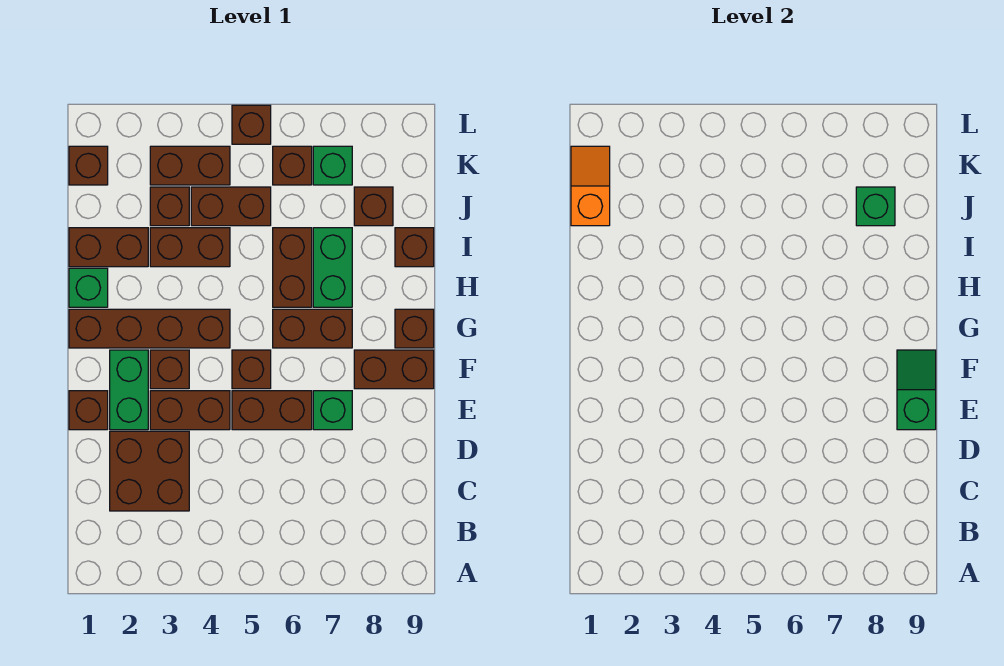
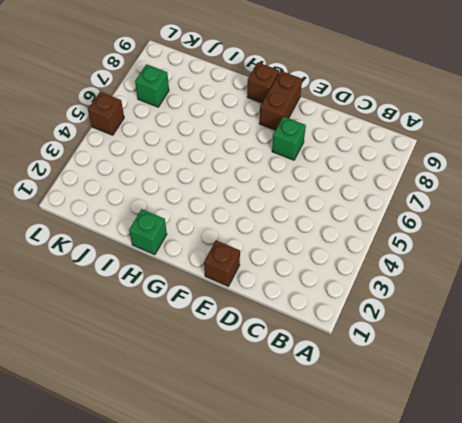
none -> brown brick C2:D3 level 1
none -> green brick E2:F2 level 1
none -> brown brick E3:E4 level 1

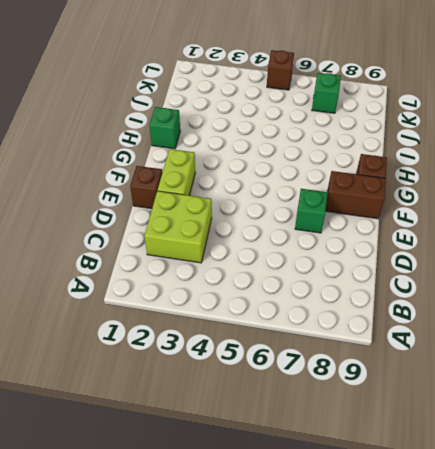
lime brick C2:D3 level 1 -> brown brick C2:D3 level 1
lime brick E2:F2 level 1 -> green brick E2:F2 level 1
none -> brown brick E3:E4 level 1
none -> brown brick E5:E6 level 1
none -> brown brick F3 level 1

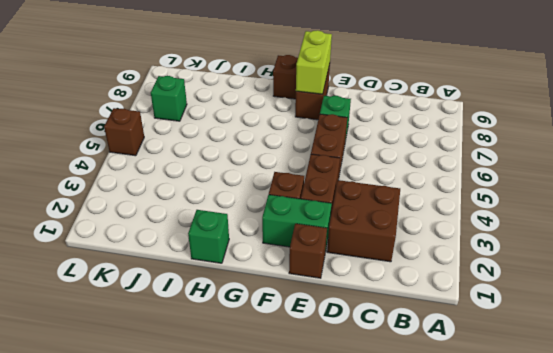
lime brick F8:F9 level 2 -> green slope E9:F9 level 2 top E
none -> brown brick F5 level 1
none -> brown brick G1:G4 level 1
none -> brown brick G6:G7 level 1

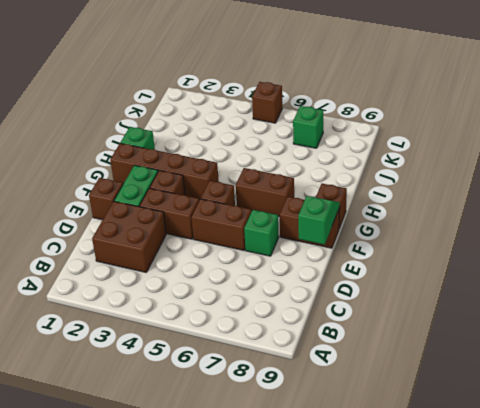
none -> brown brick H6:I6 level 1
none -> green brick H7:I7 level 1
none -> brown brick I1:I2 level 1

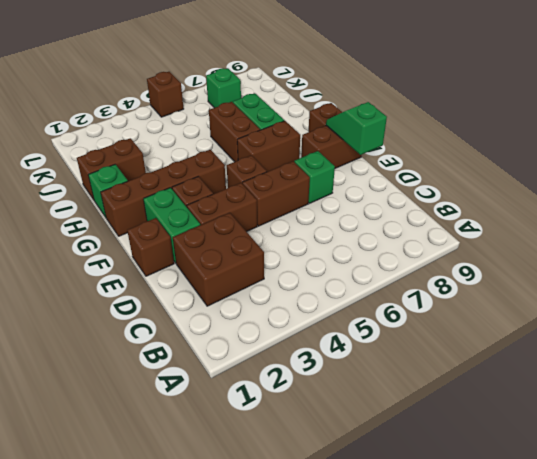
none -> brown brick I3:I4 level 1
none -> brown brick I9 level 1
none -> brown brick J3 level 1

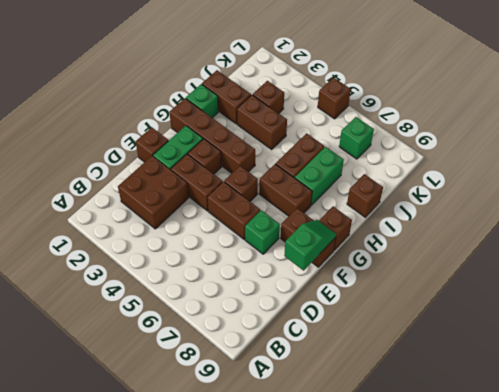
none -> brown brick J4:J5 level 1
none -> brown brick J8 level 1
none -> brown brick K1 level 1

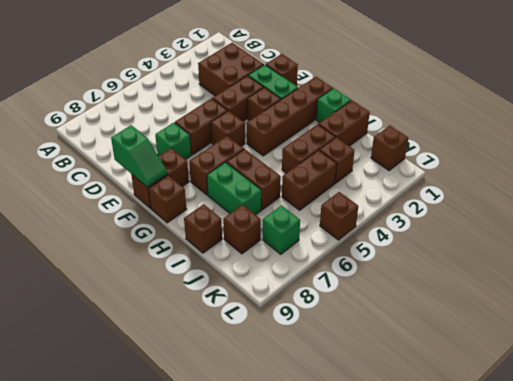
none -> brown brick K3:K4 level 1
none -> brown brick K6 level 1
none -> orange slope J1:K1 level 2 top J

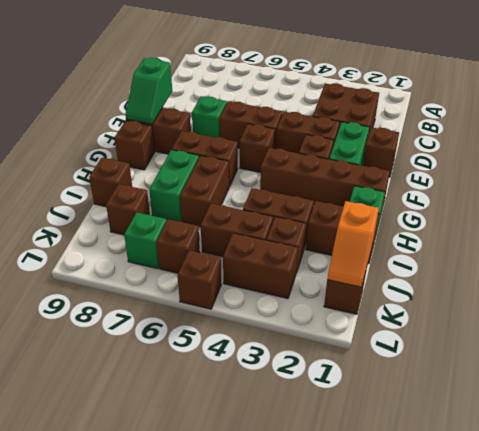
none -> green brick J8 level 2

